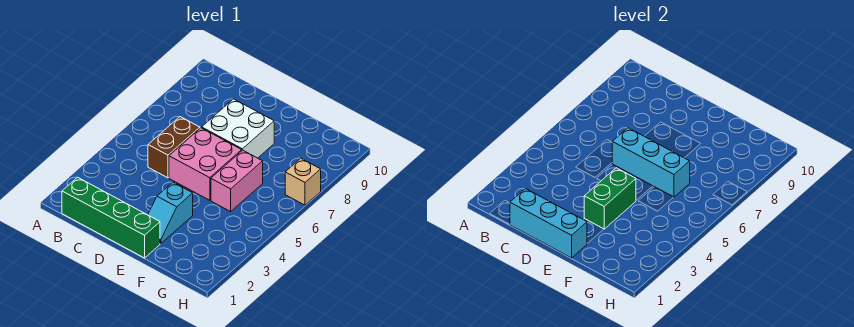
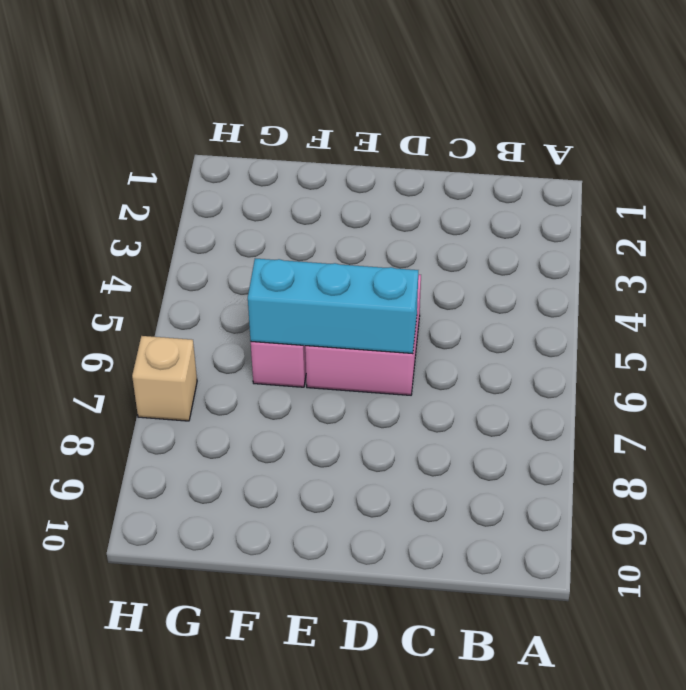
none -> green brick B1:E1 level 1
none -> brown brick C5:C6 level 1

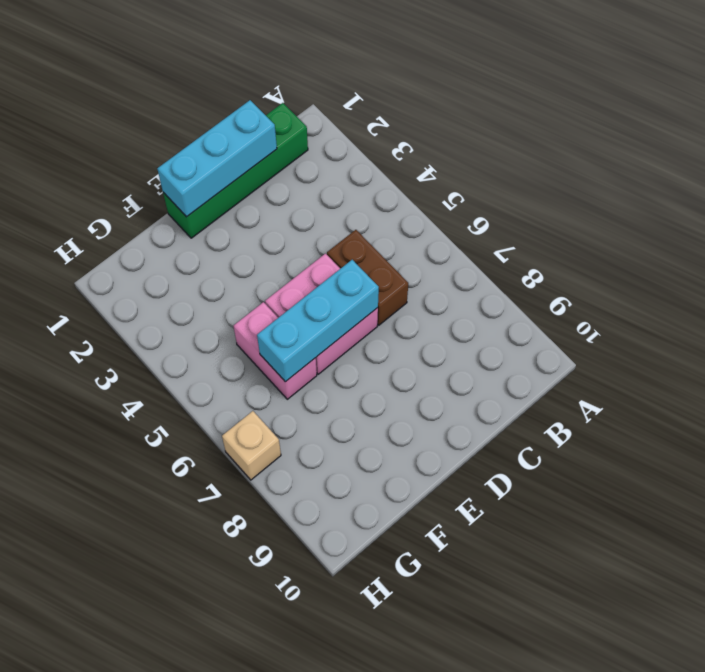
none -> white brick D7:E8 level 1
none -> cyan slope E2:E3 level 1 top 3

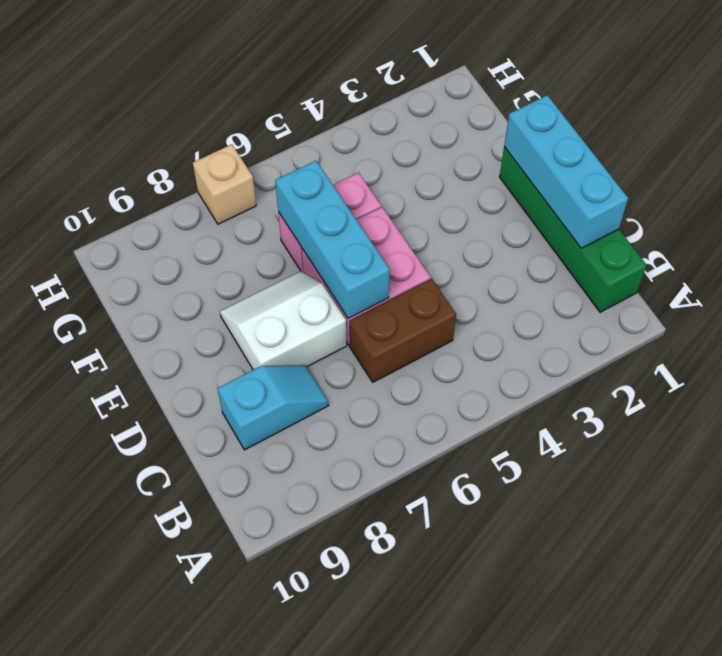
cyan slope C8:C9 level 1 top 9 -> cyan slope E2:E3 level 1 top 3
white slope D7:E8 level 1 top D -> white brick D7:E8 level 1
none -> green brick E3:E4 level 2

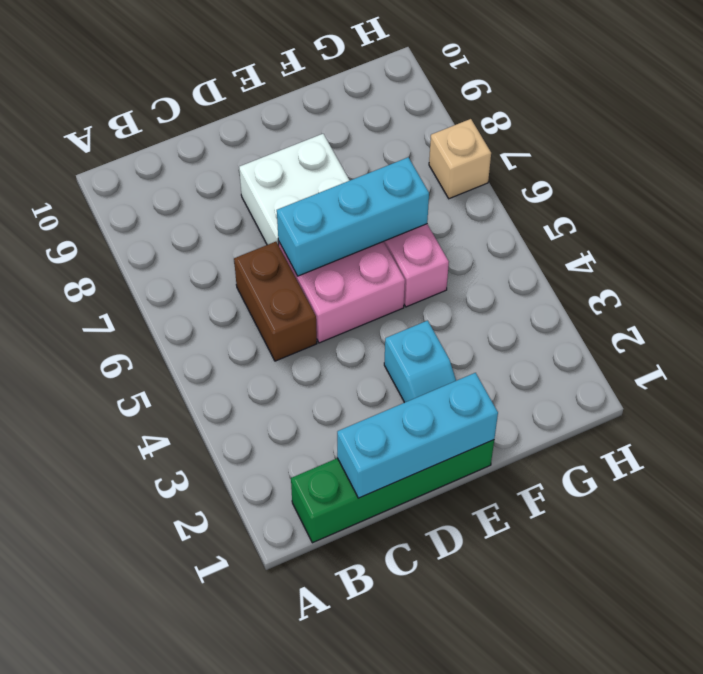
none -> green brick E3:E4 level 2

